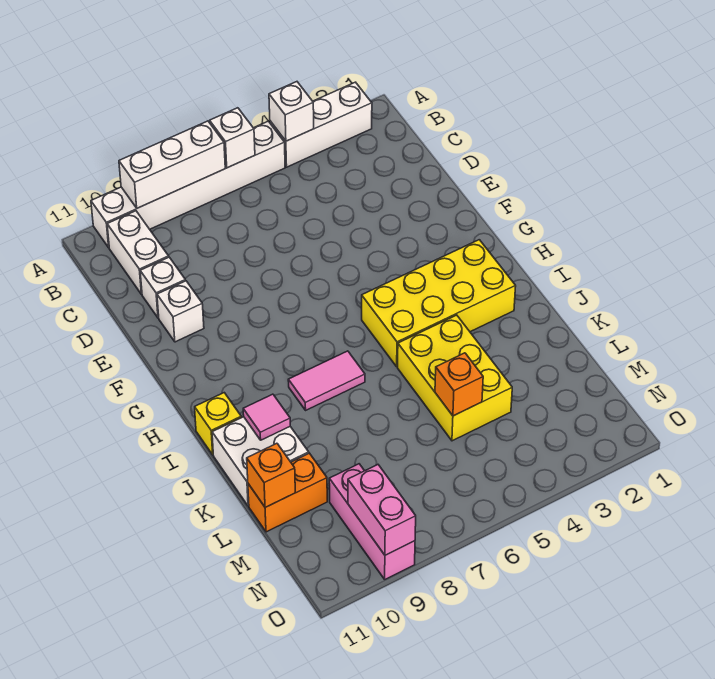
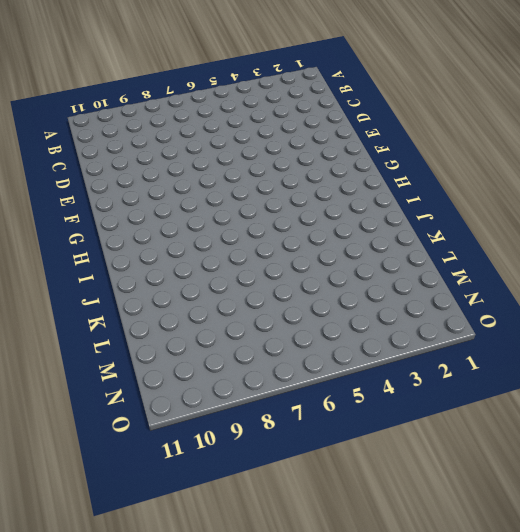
none -> white brick A2:A4 level 1
none -> white brick A5:A10 level 1
none -> white brick B10:C10 level 1

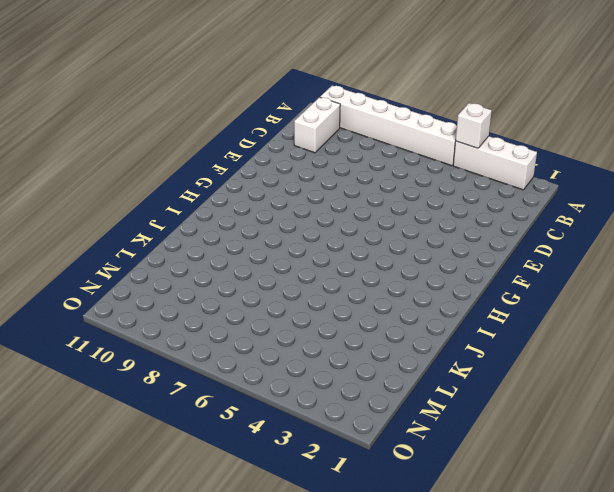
none -> white brick D10 level 1
none -> white brick E10 level 1
none -> yellow brick H2:I5 level 1

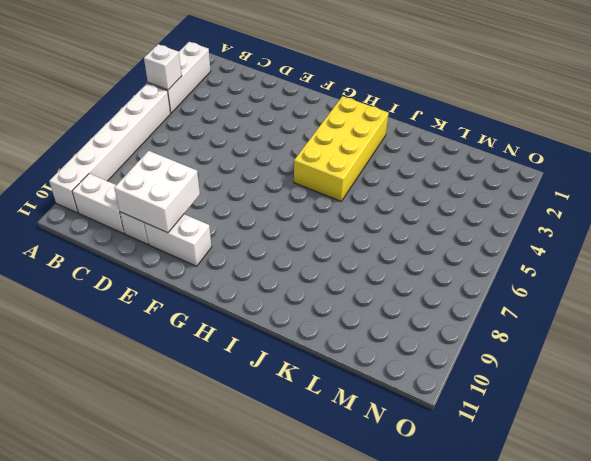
white brick D9:E10 level 2 -> white brick J10:K11 level 1
white brick E10:F10 level 1 -> white brick E10 level 1
none -> pink tile I7:I8 level 1
none -> yellow brick I11 level 1
none -> yellow brick J4:L5 level 1

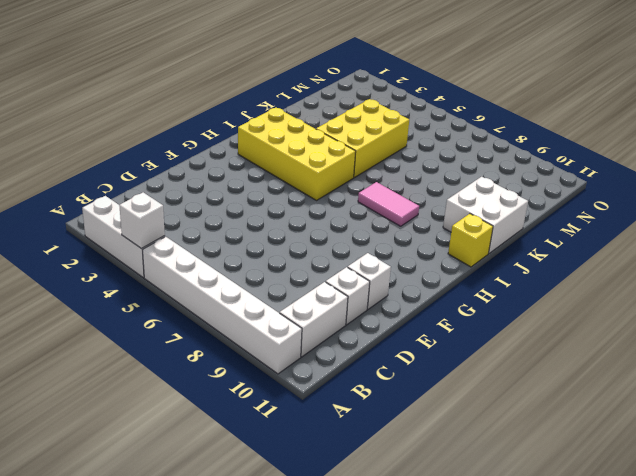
none -> orange brick L10:L11 level 1
none -> pink brick M9:O9 level 1
none -> white brick A6 level 2

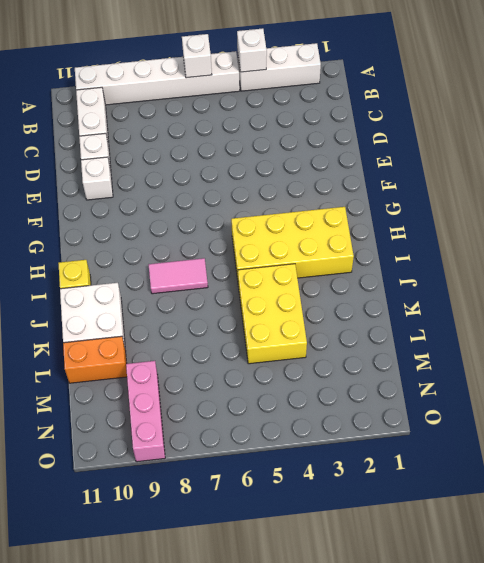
none -> white brick A7:A9 level 2
none -> pink tile J10 level 2
none -> orange brick L5 level 2

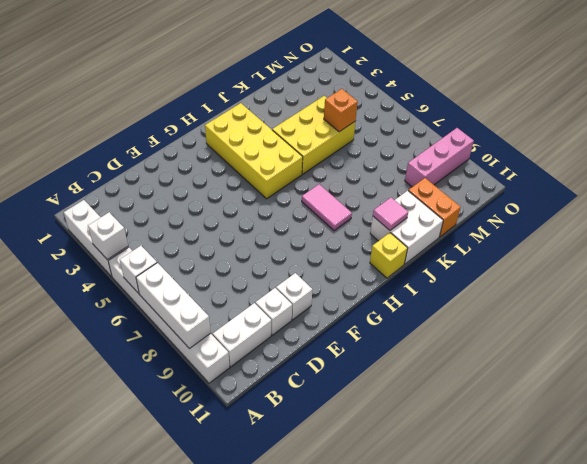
none -> orange brick L11 level 2
none -> pink brick N9:O9 level 2

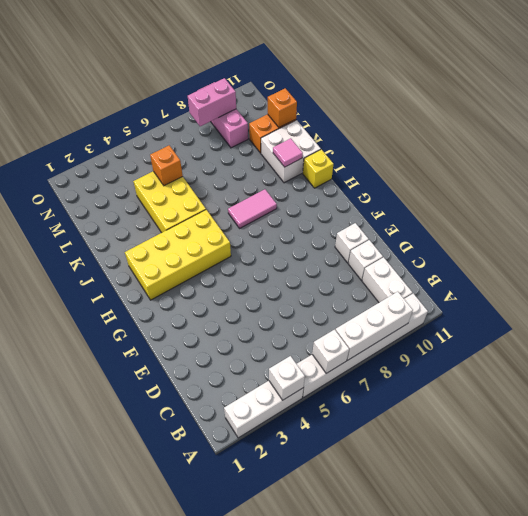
pink brick N8:N9 level 2 -> pink brick N9:O9 level 2

